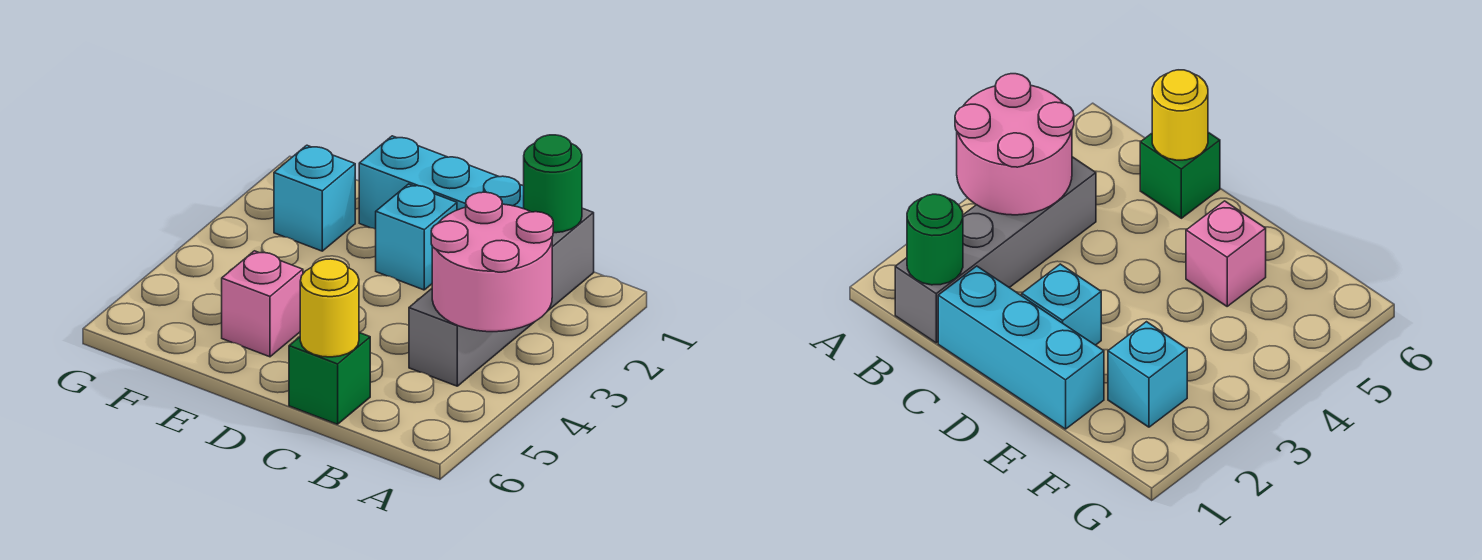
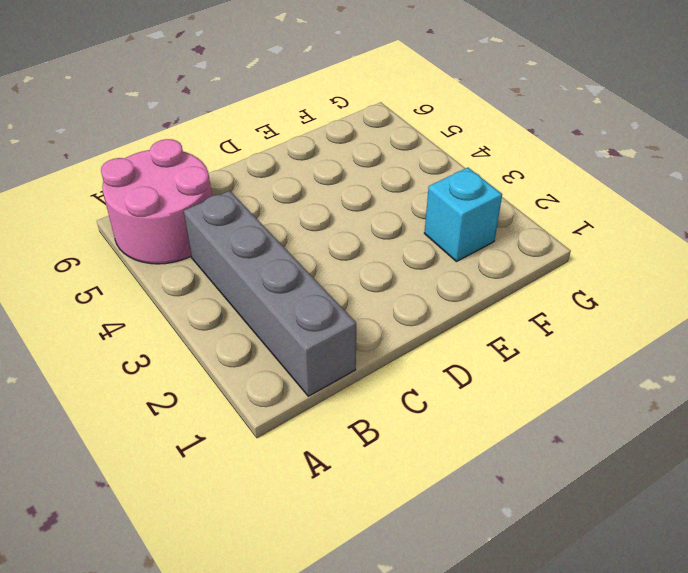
pink round brick A5:B6 level 1 -> pink round brick A3:B4 level 2
none -> cyan brick C1:E1 level 1
none -> green brick C6 level 1

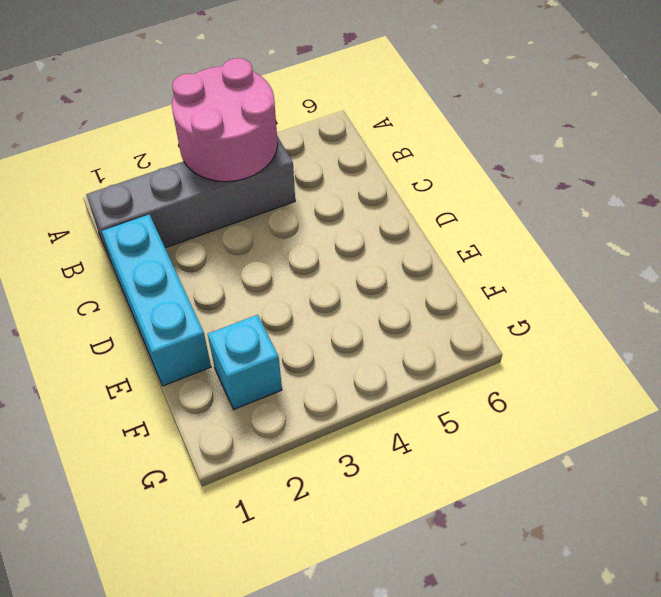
none -> green brick C6 level 1
none -> cyan brick D2 level 1

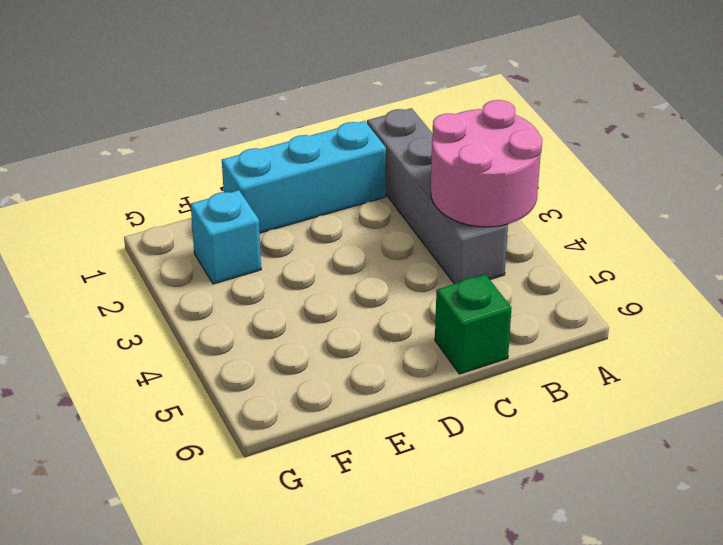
none -> cyan brick D2 level 1
none -> pink brick E5 level 1

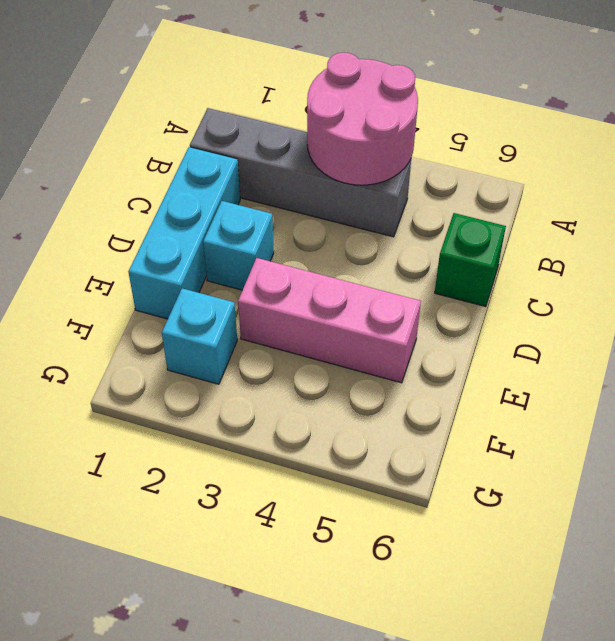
pink brick E3:E5 level 1 -> pink brick E5 level 1
none -> green round brick B1 level 2
none -> yellow round brick C6 level 2

